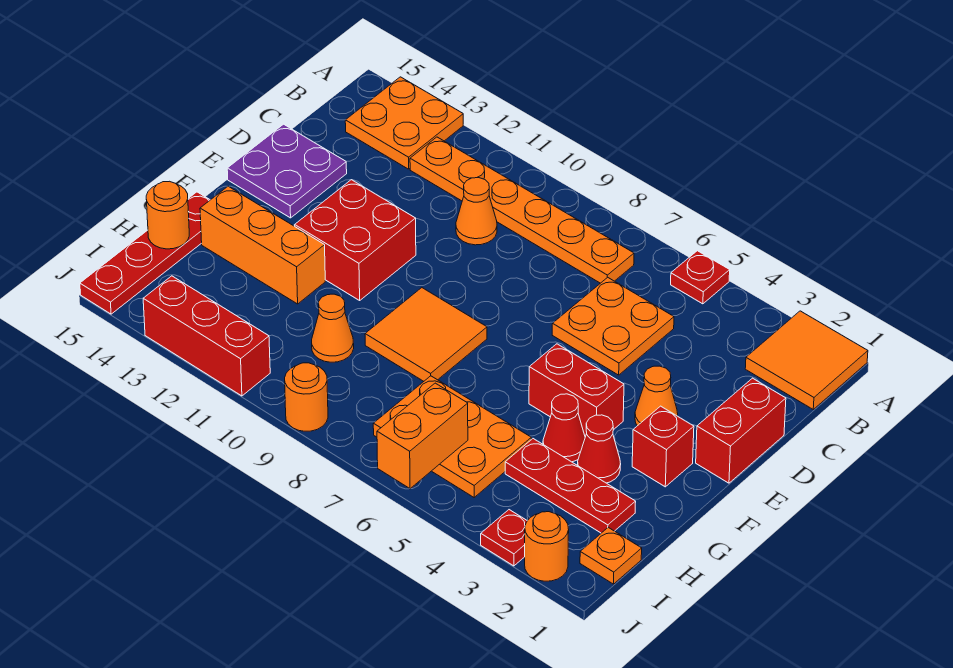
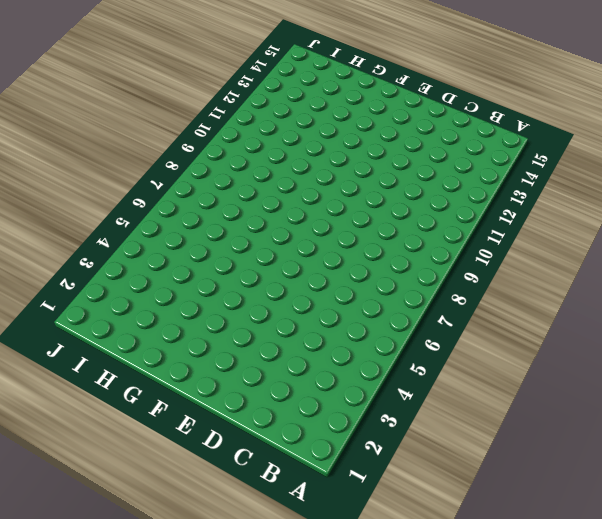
none -> orange tile A1:B2 level 1
none -> red plate A5 level 1
none -> orange plate A13:B14 level 1

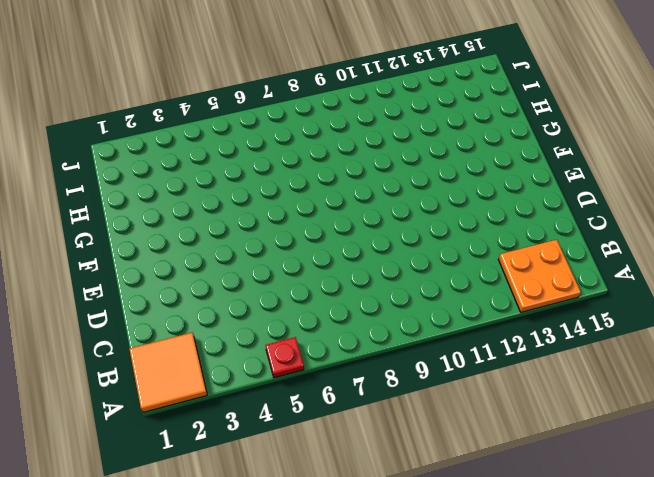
none -> orange plate B7:B12 level 1
none -> orange plate C5:D6 level 1
none -> orange cone C10 level 1

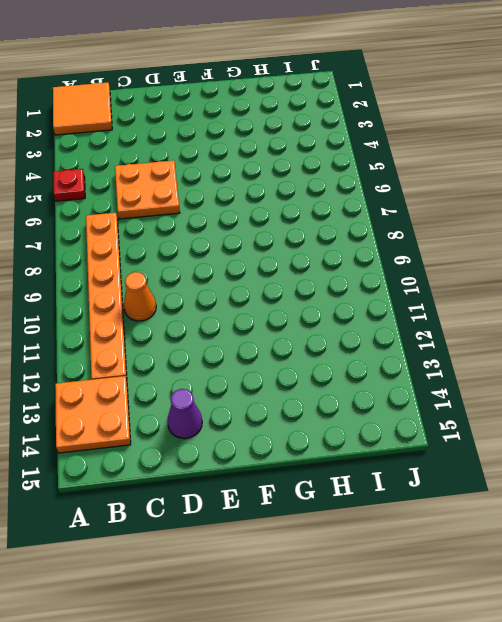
purple cone D14 level 1 -> purple plate D14:E15 level 1
none -> red brick D1:E1 level 1
none -> orange cone E3 level 1
none -> red brick E11:F12 level 1

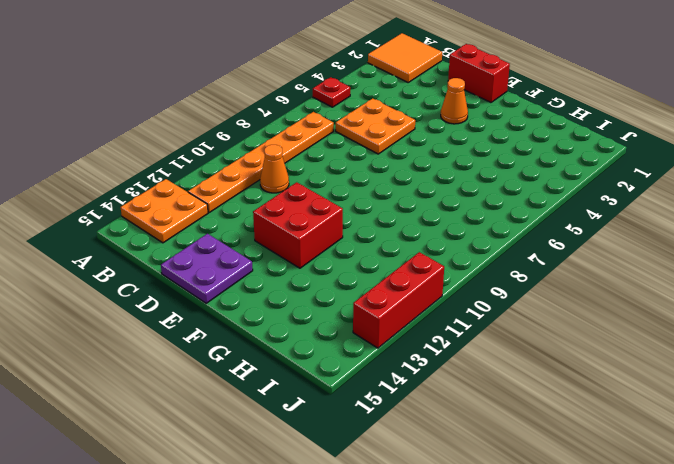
none -> red brick F2 level 1
none -> red brick F4:F5 level 1
none -> orange tile F8:G9 level 1

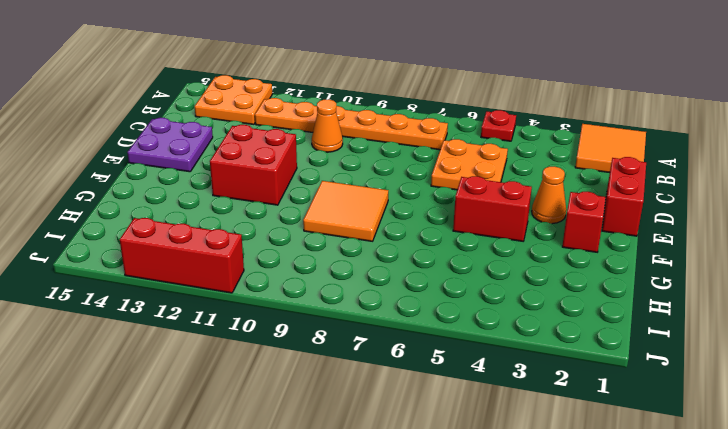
none -> red cone G3 level 1
none -> red cone G4 level 1
none -> orange brick G12:G14 level 1

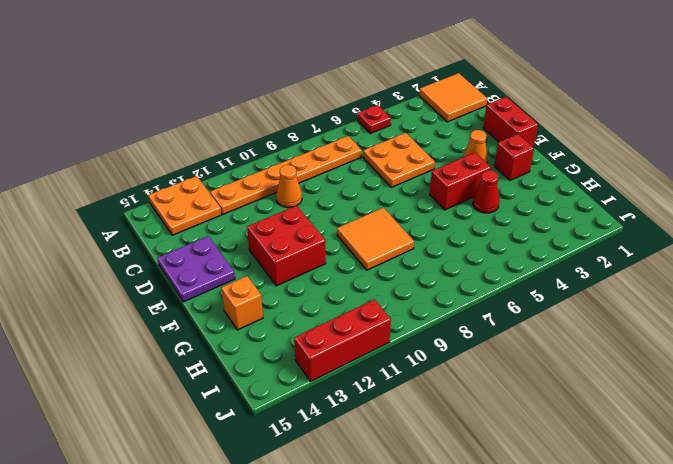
orange brick G14 level 1 -> orange brick G12:G14 level 1
none -> red cone G3 level 1
none -> red plate G15:J15 level 1
none -> red plate H2:H4 level 1

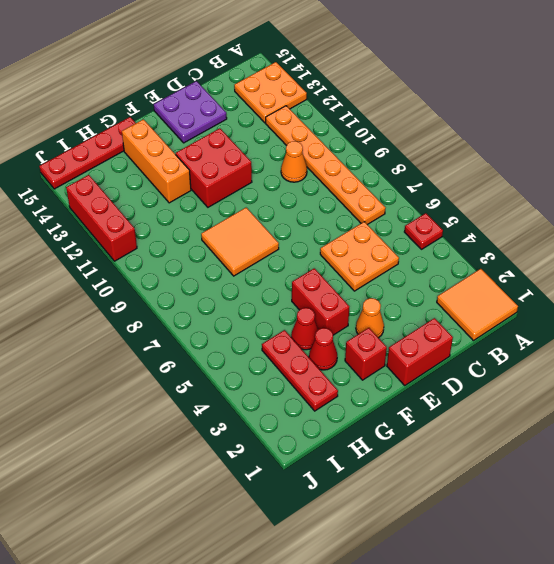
none -> orange plate H5:I7 level 1
none -> orange cone H10 level 1
none -> orange plate I1 level 1

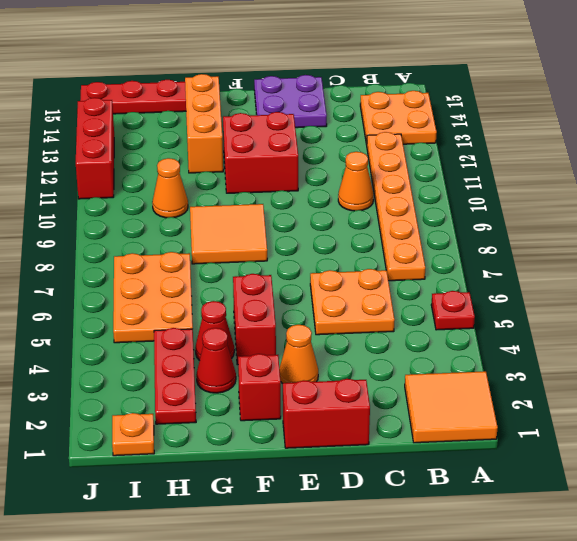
none -> orange round brick J2 level 1
none -> red plate J3 level 1
none -> orange round brick J9 level 1

